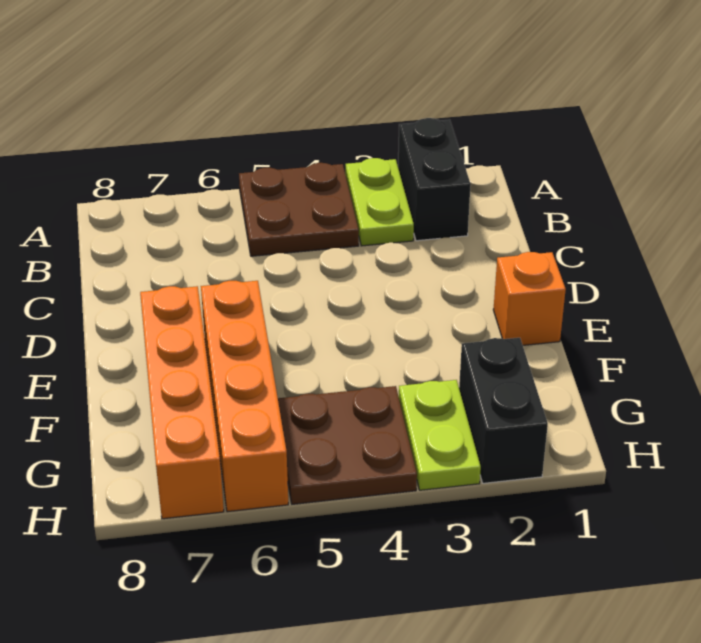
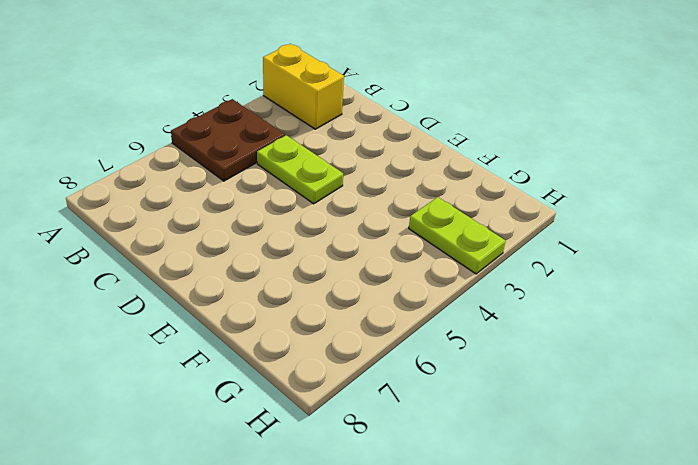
yellow brick A2:B2 level 1 -> black brick A2:B2 level 1
lime plate C4:D4 level 1 -> lime plate A3:B3 level 1
none -> orange brick E1 level 1
none -> orange brick E6:H6 level 1

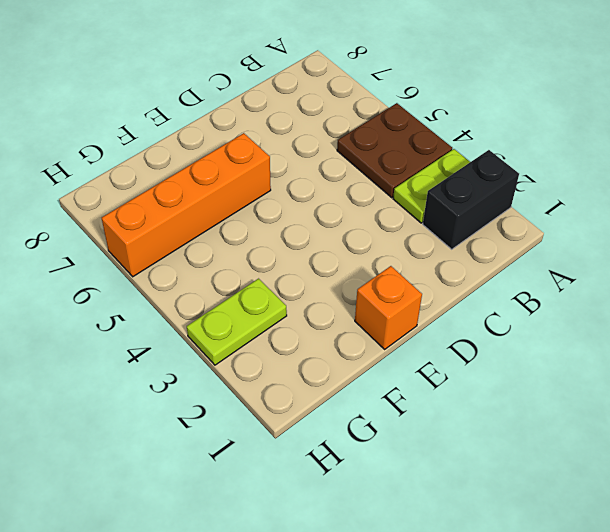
none -> orange brick E7:H7 level 1
none -> black brick G2:H2 level 1

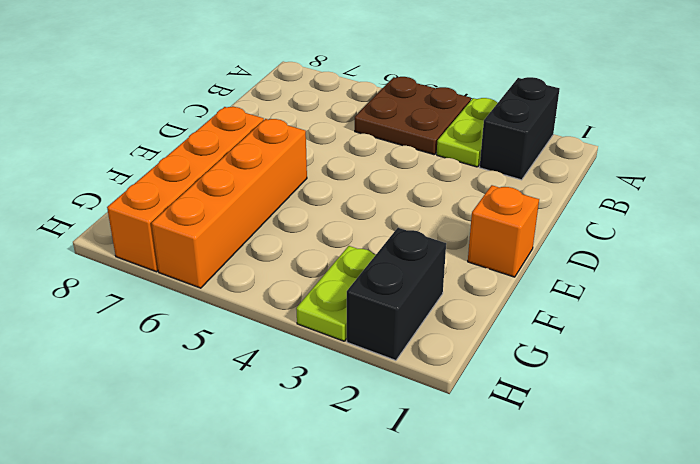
none -> brown plate G4:H5 level 1

